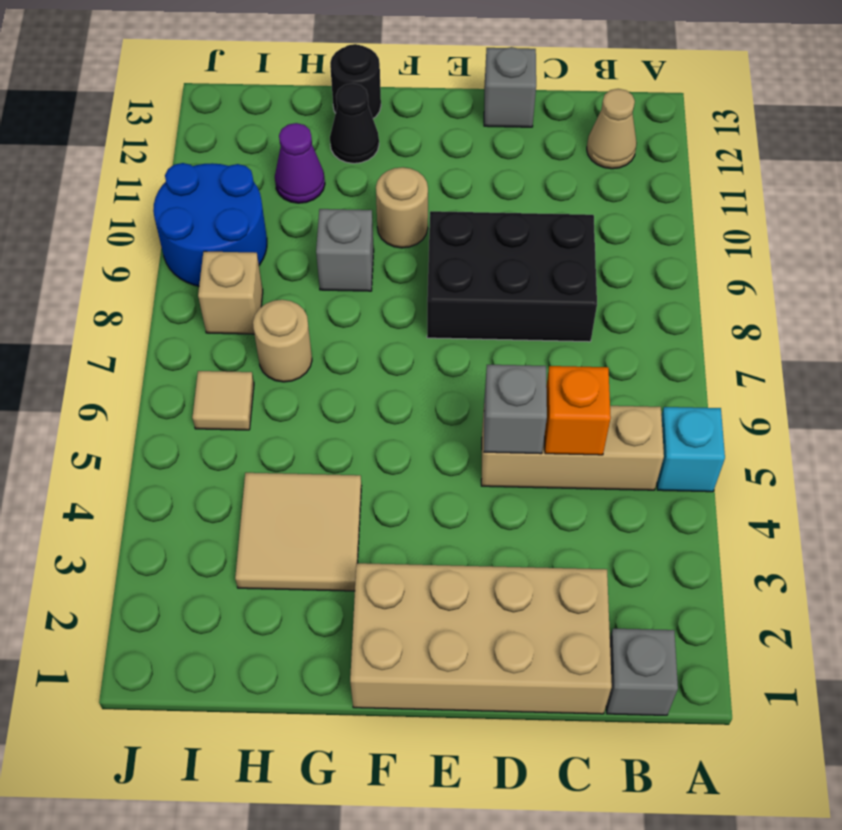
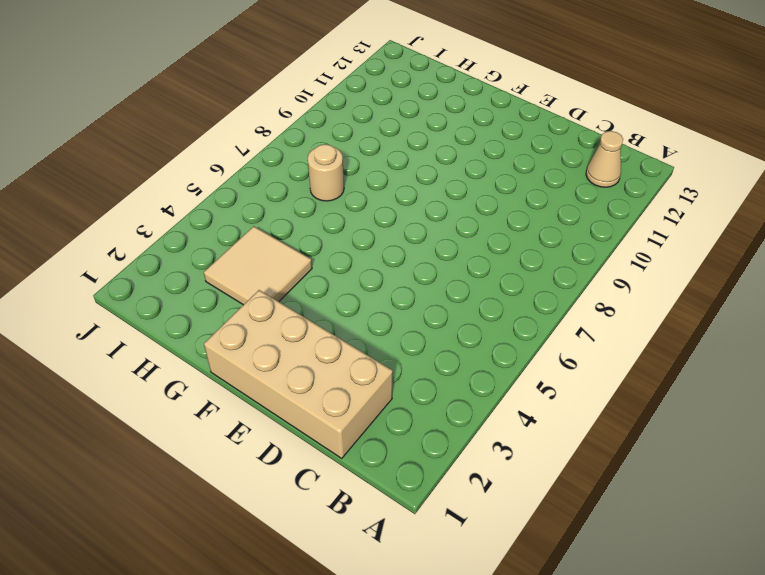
none -> cyan brick A5 level 1
none -> grey brick B1 level 1
none -> tan brick B5:D5 level 1

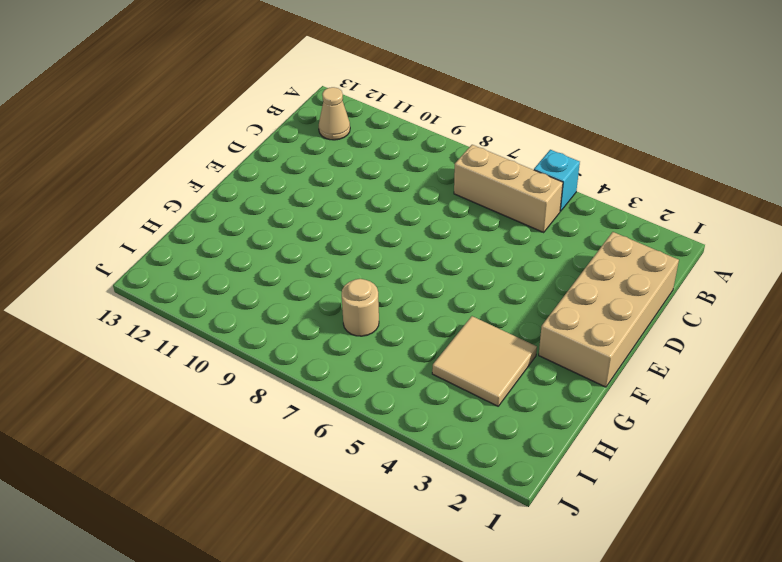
tan brick B5:B7 level 1 -> tan brick B5:D5 level 1
none -> grey brick B1 level 1
none -> black brick C8:E9 level 1
none -> grey brick D13 level 1

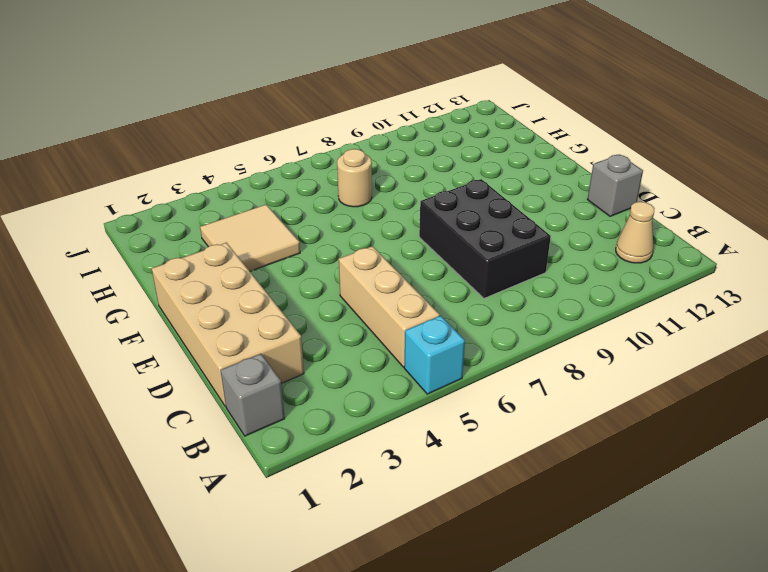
none -> tan round brick F10 level 1
none -> grey brick G9 level 1
none -> black cone G12 level 1

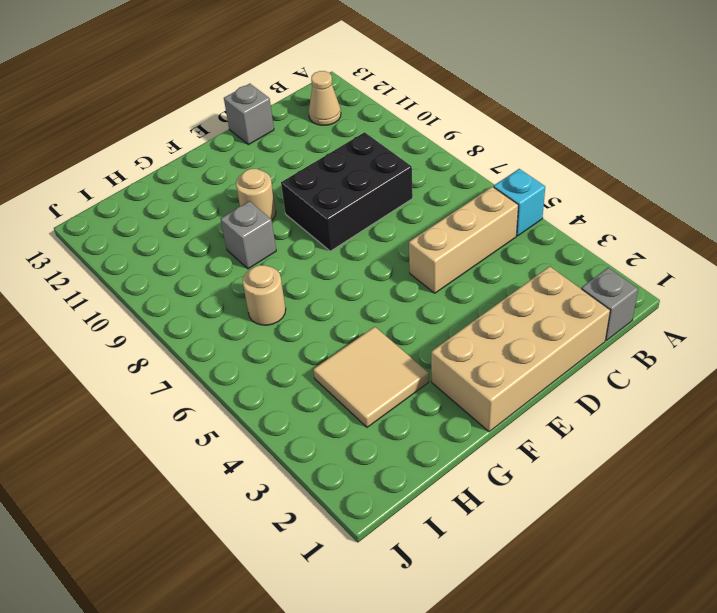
none -> black cone G12 level 1
none -> black round brick G13 level 1
none -> purple cone H11 level 1

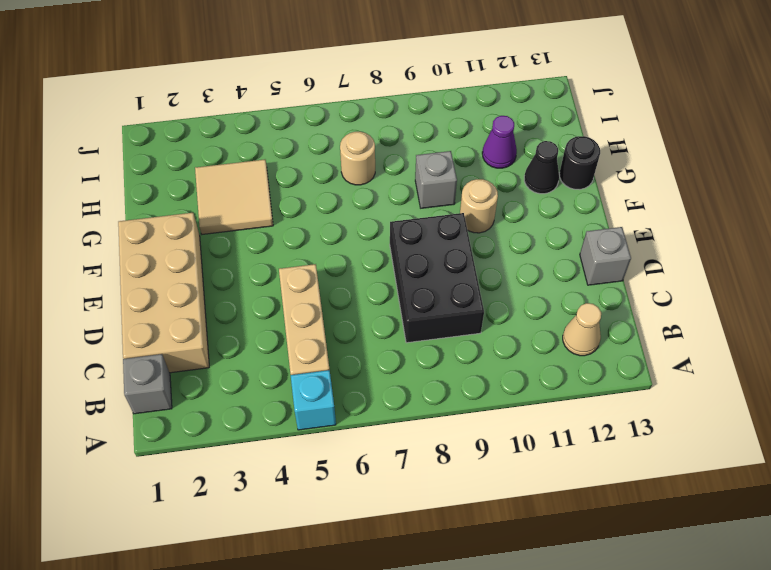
none -> tan tile I6 level 1
none -> tan brick I8 level 1
none -> blue round brick I9:J10 level 1

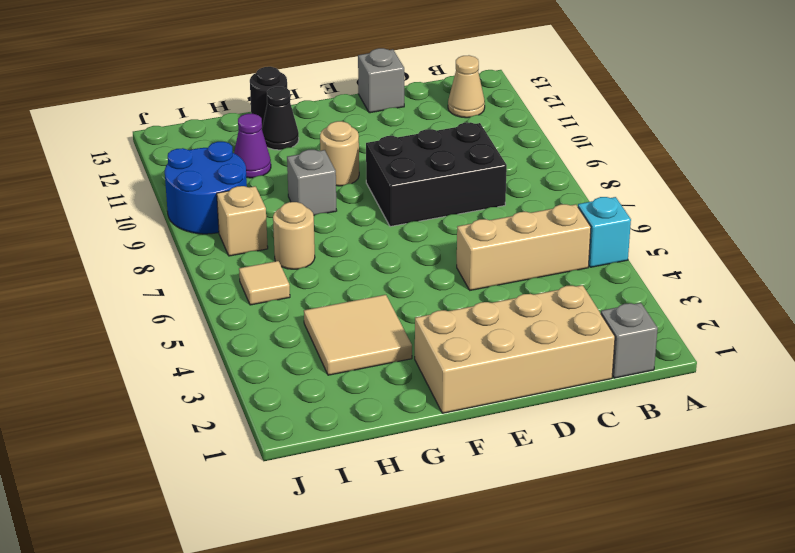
none -> orange brick C5 level 2
none -> grey brick D5 level 2

